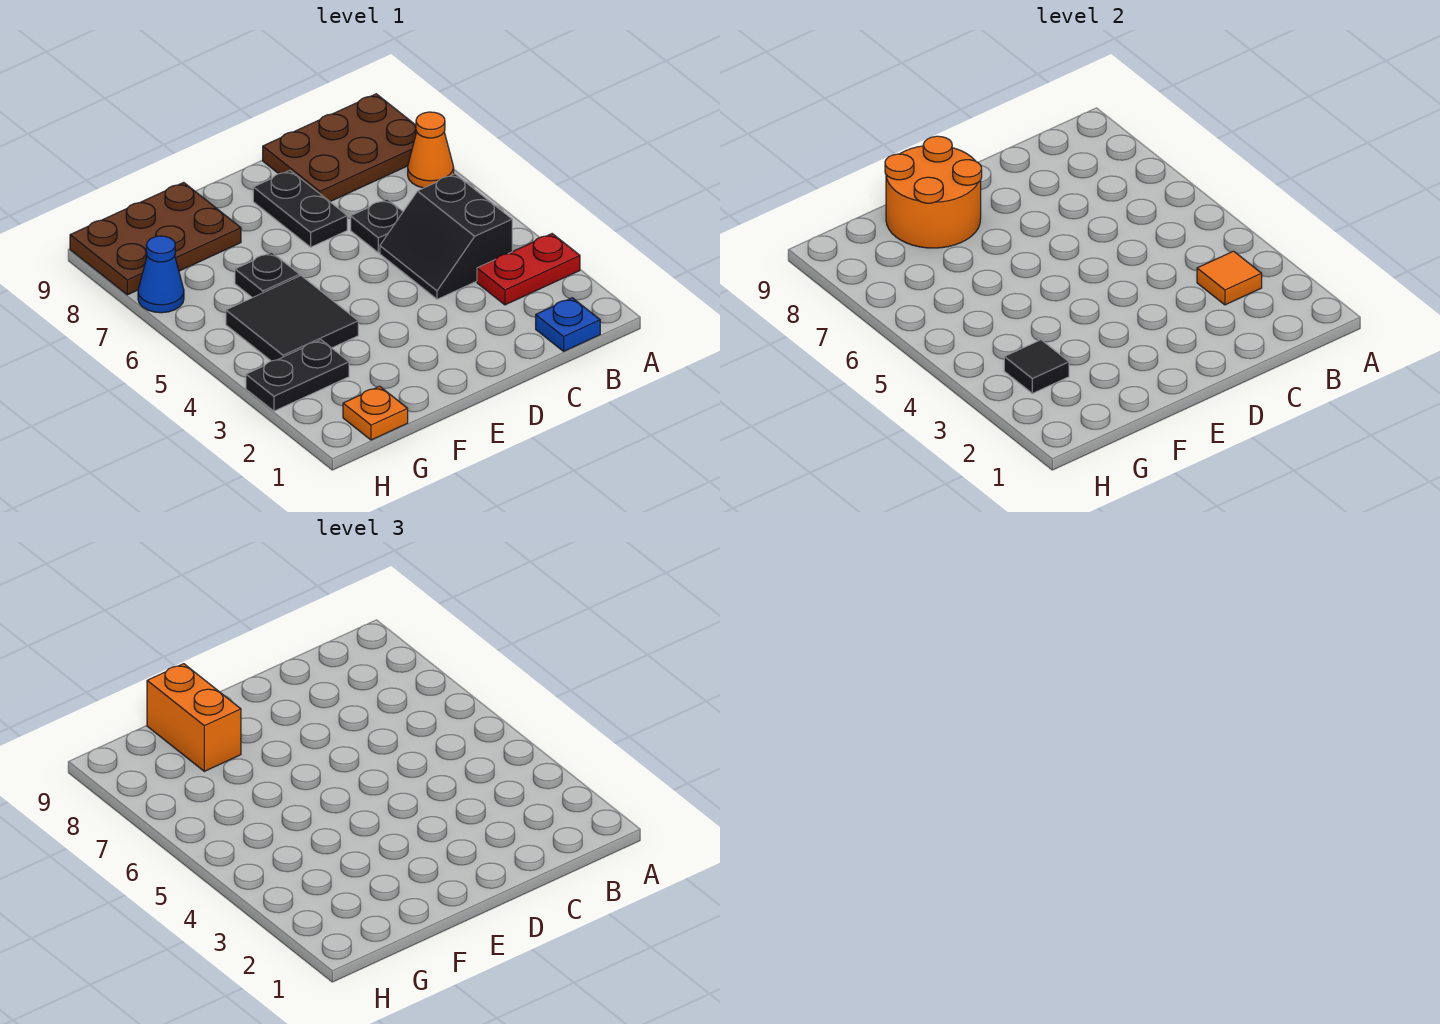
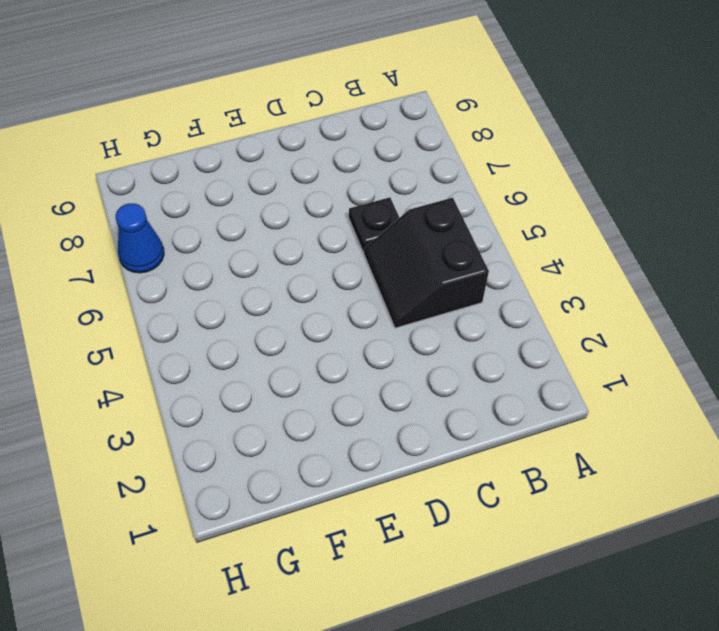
none -> red plate A3:B3 level 1
none -> orange cone A7 level 1
none -> brown plate A8:C9 level 1

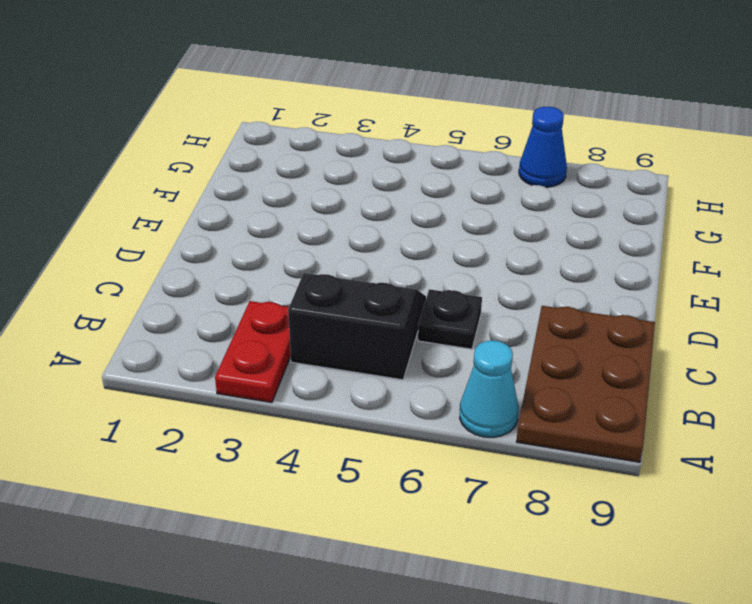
cyan cone A7 level 1 -> orange cone A7 level 1
none -> blue plate B1 level 1
none -> black plate D7:D8 level 1
none -> black tile F4:G5 level 1

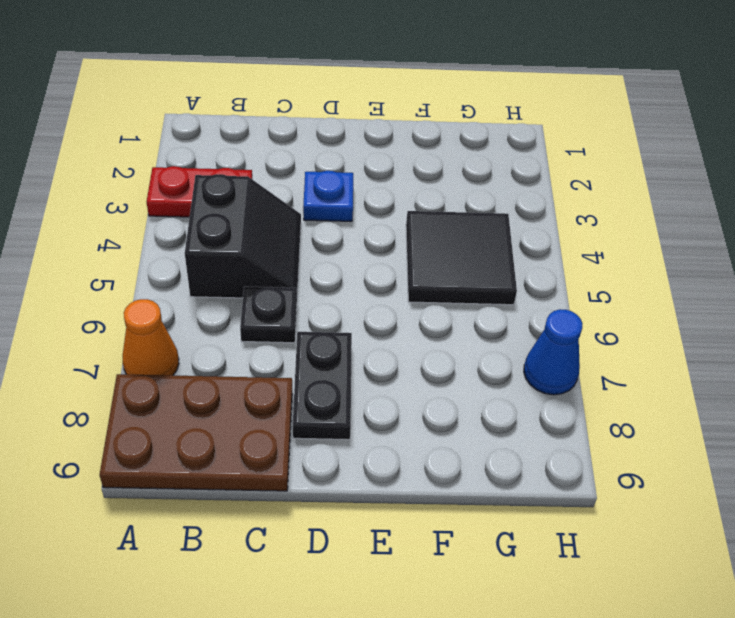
blue plate D3 level 1 -> blue plate B1 level 1
none -> black plate F6 level 1
none -> brown plate F8:H9 level 1
none -> orange plate G1 level 1

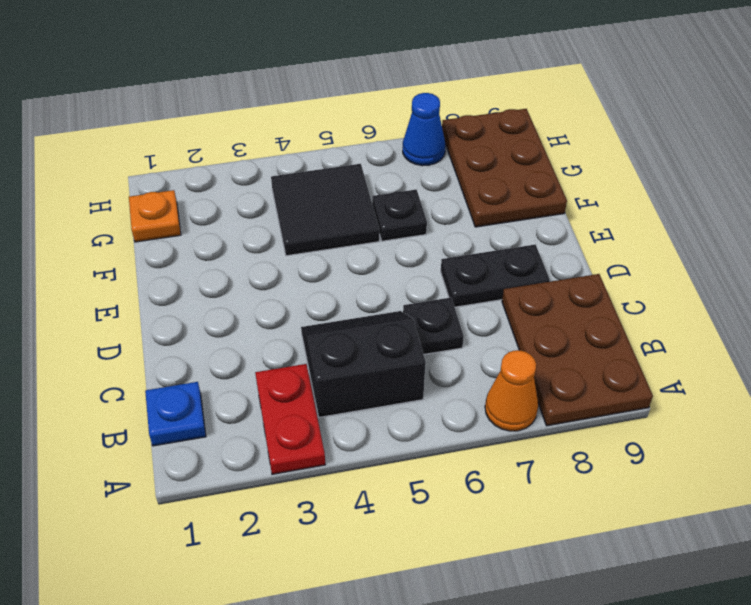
none -> black plate G3:H3 level 1
none -> orange tile B3 level 2
none -> orange round brick E8:F9 level 2

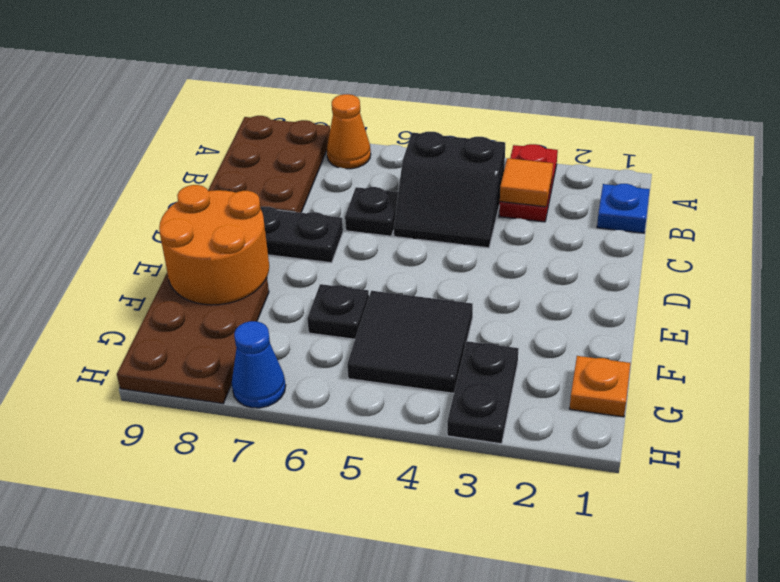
none -> black tile G3 level 2
none -> orange brick F8:F9 level 3

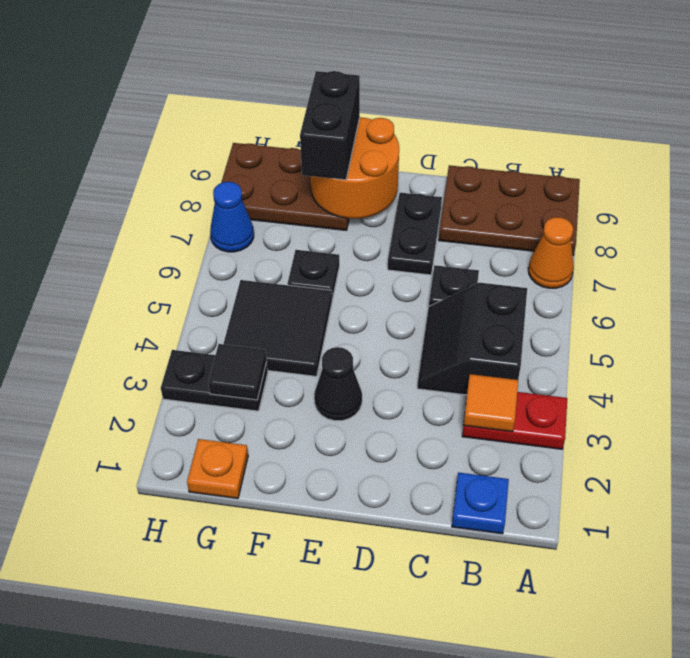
black cone E3 level 1 -> none
black brick F8:F9 level 3 -> orange brick F8:F9 level 3

